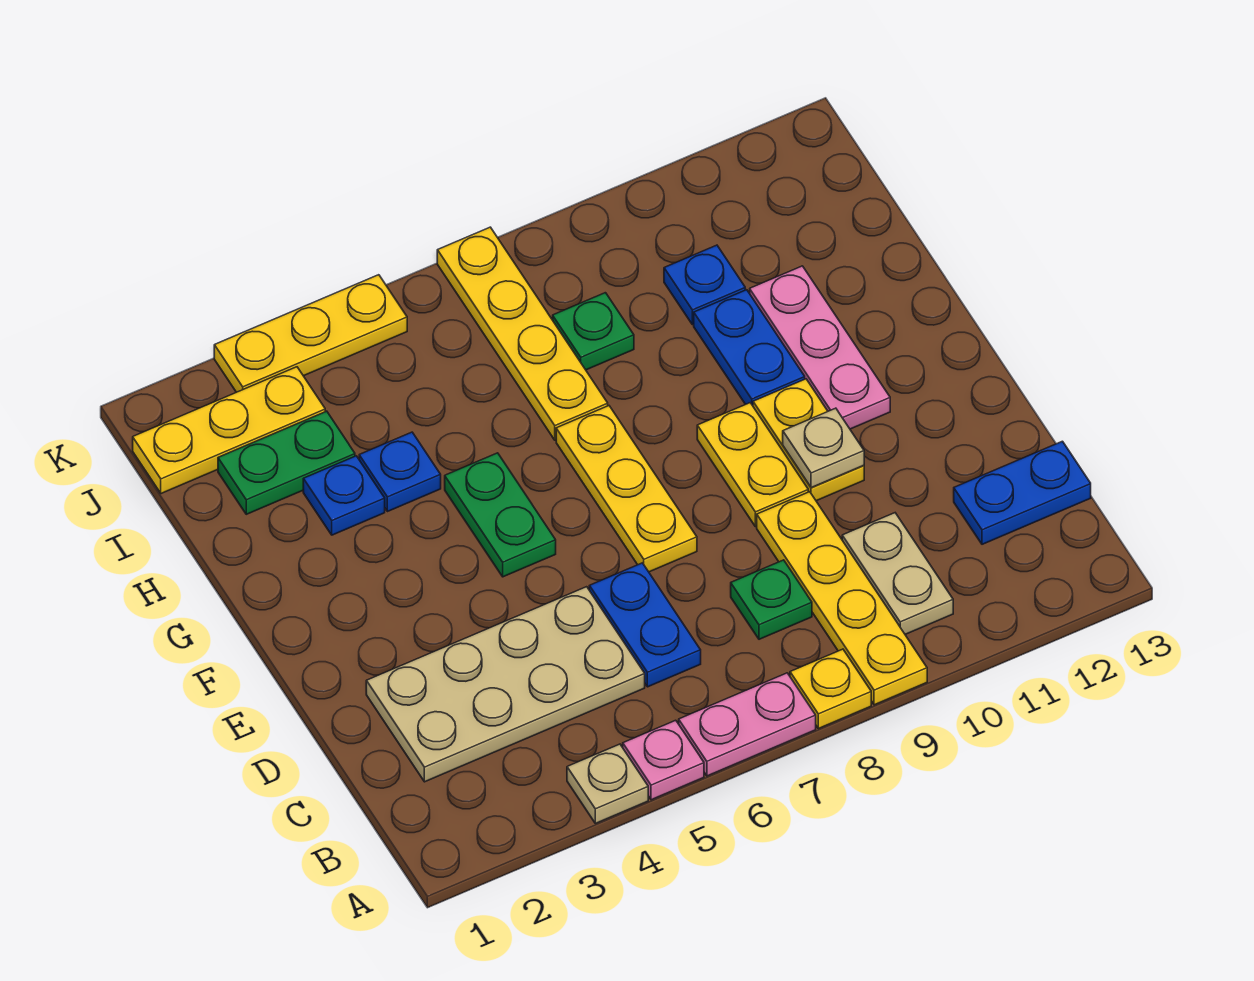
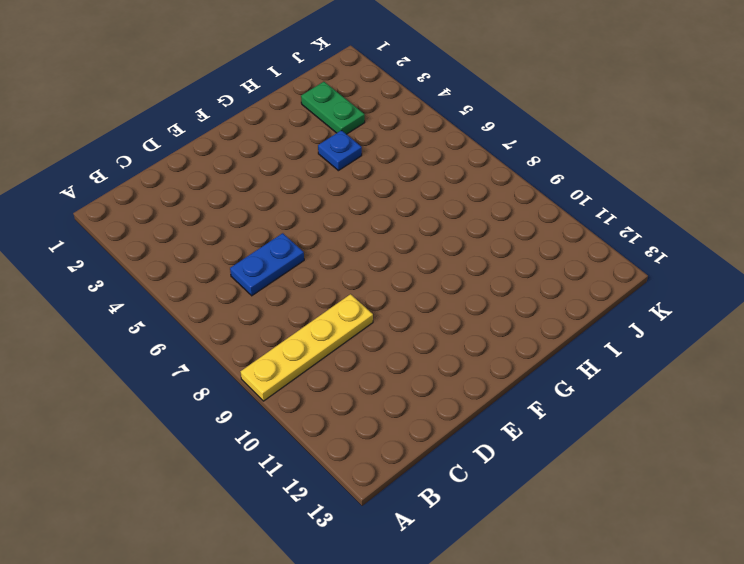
none -> tan plate A4 level 1
none -> pink plate A5 level 1
none -> pink plate A6:A7 level 1

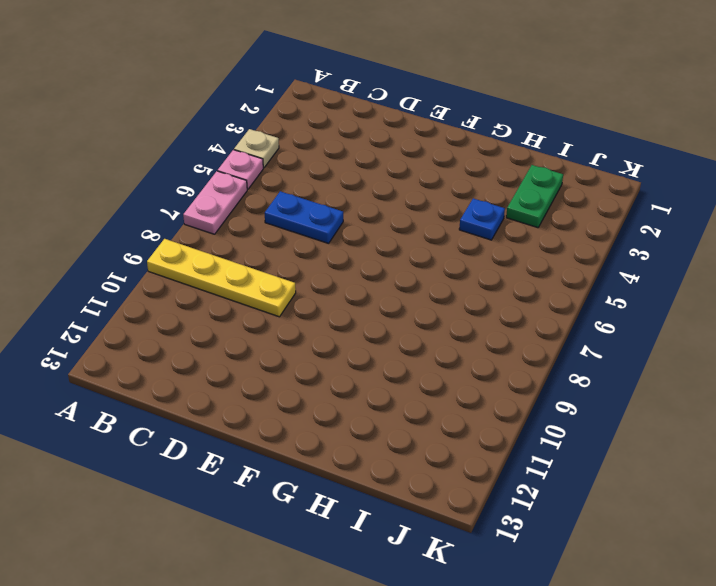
none -> yellow plate A8 level 1
none -> tan plate B10:C10 level 1
none -> tan plate C2:D5 level 1

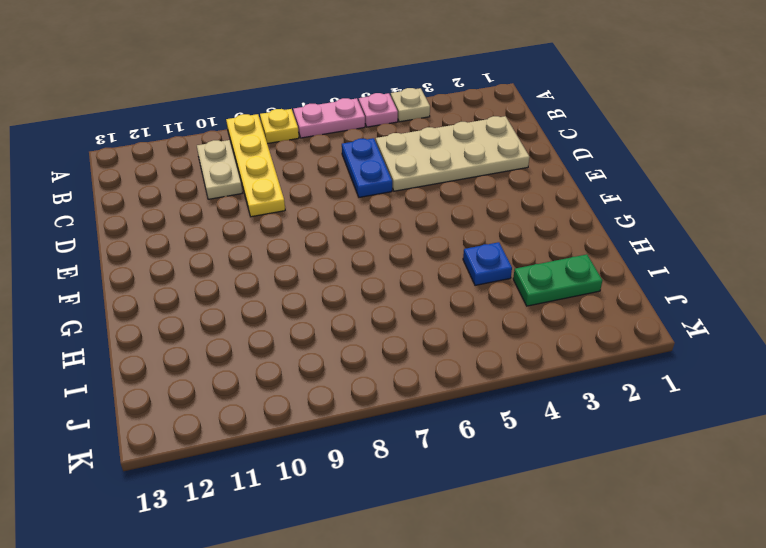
none -> green plate C8 level 1
none -> blue plate C12:C13 level 1
none -> yellow plate E7:G7 level 1

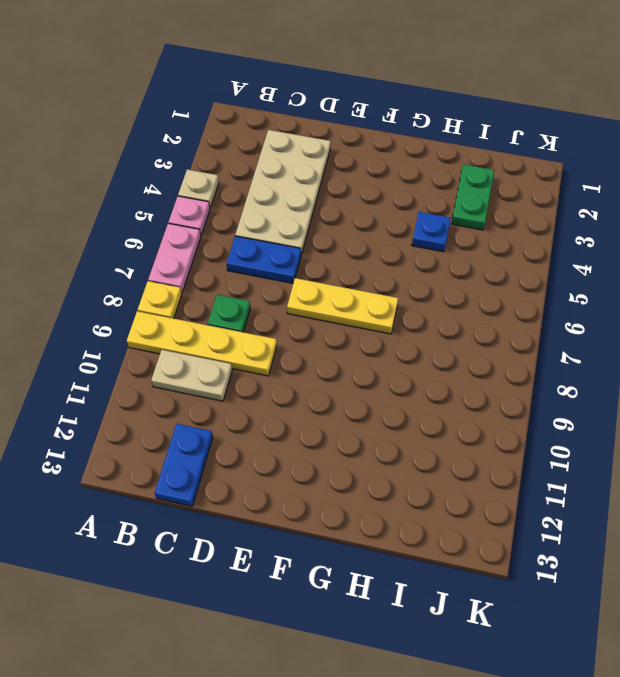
none -> yellow plate E9:F9 level 1
none -> yellow plate E10:F10 level 1
none -> green plate F5:G5 level 1

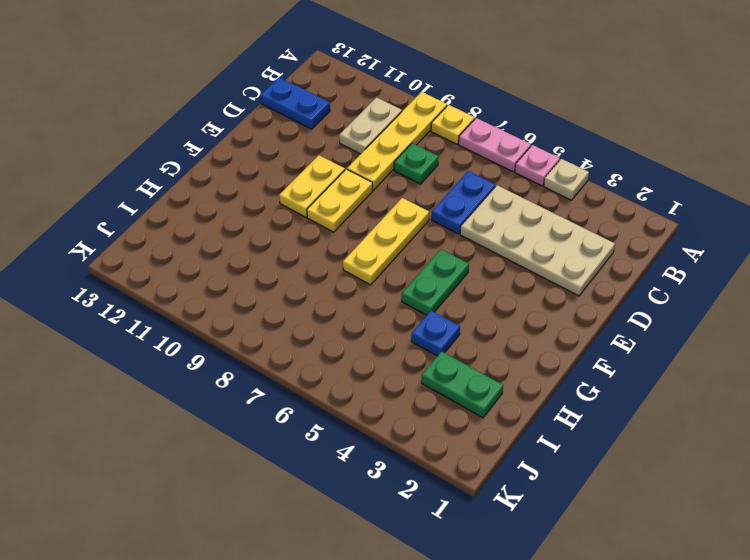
none -> pink plate F11:H11 level 1
none -> blue plate G10:H10 level 1
none -> blue plate H3 level 1

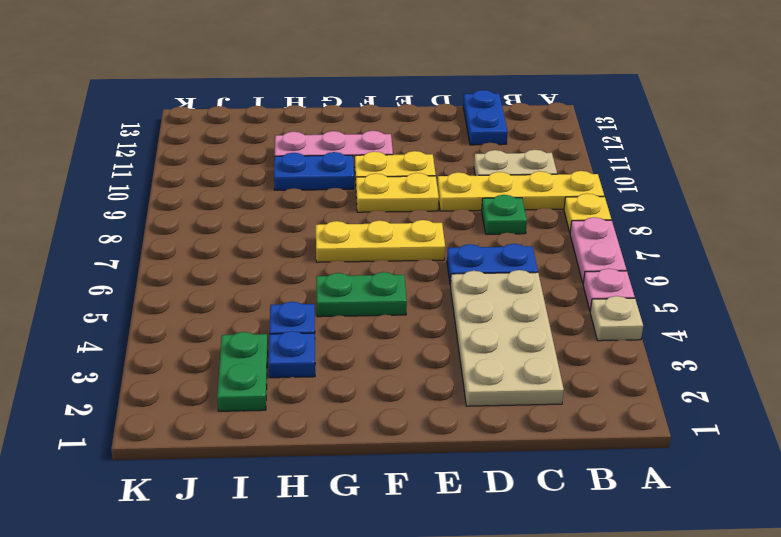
none -> yellow plate H7:K7 level 1
none -> green plate I8 level 1
none -> blue plate I10 level 1

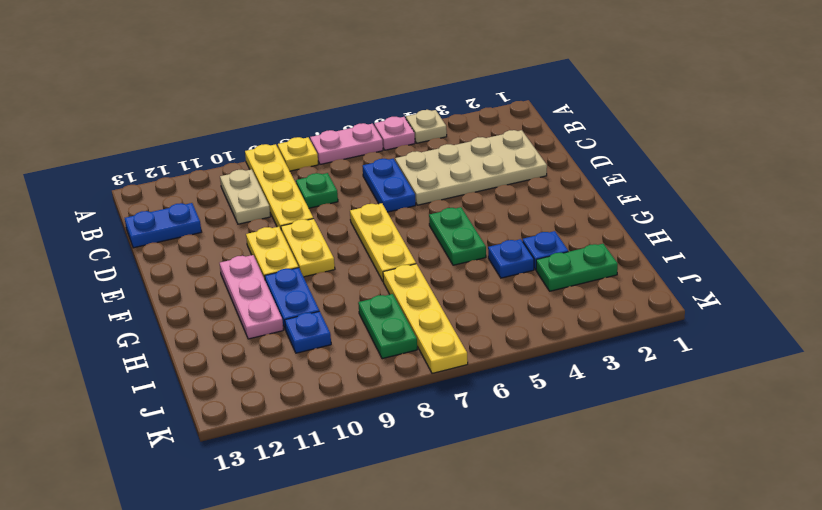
green plate I8:J8 level 1 -> green plate I8 level 1
none -> yellow plate J1:J3 level 1
none -> yellow plate K3:K5 level 1
none -> tan plate E10 level 2

